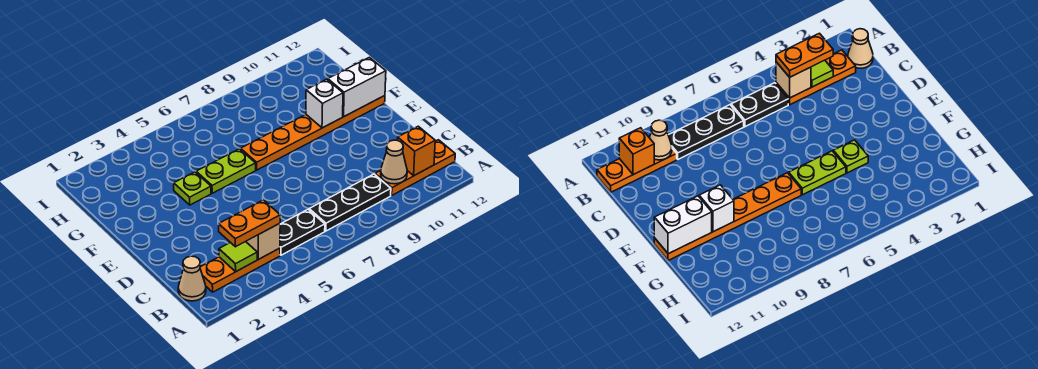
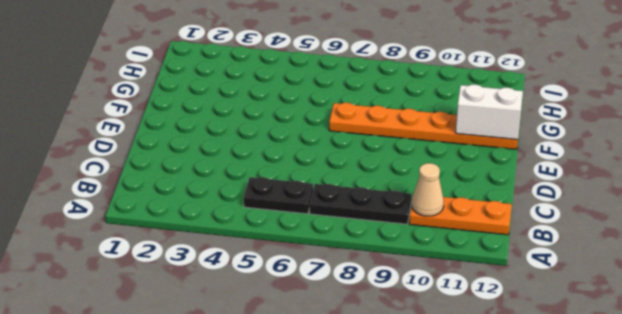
none -> tan cone B1 level 1
none -> orange plate B2:B4 level 1
none -> lime plate F4 level 1

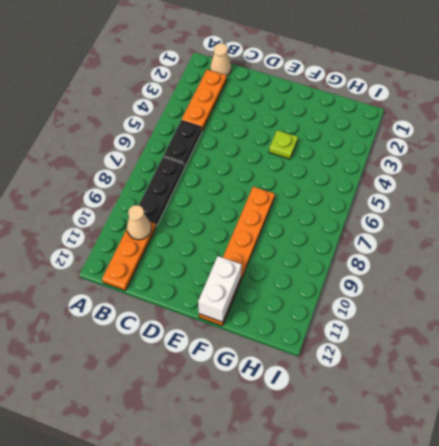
none -> lime plate F5:F6 level 1
none -> lime tile B3 level 2
none -> tan brick B4 level 2

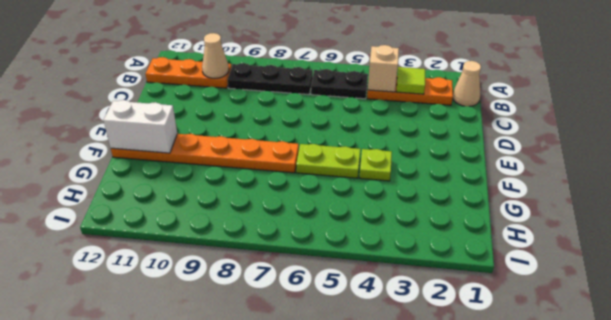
none -> orange brick B11 level 2
none -> white brick F10 level 2
none -> orange plate B3:B4 level 3

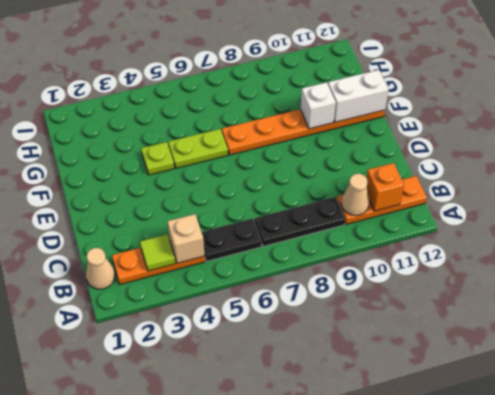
none -> orange plate B3:B4 level 3

